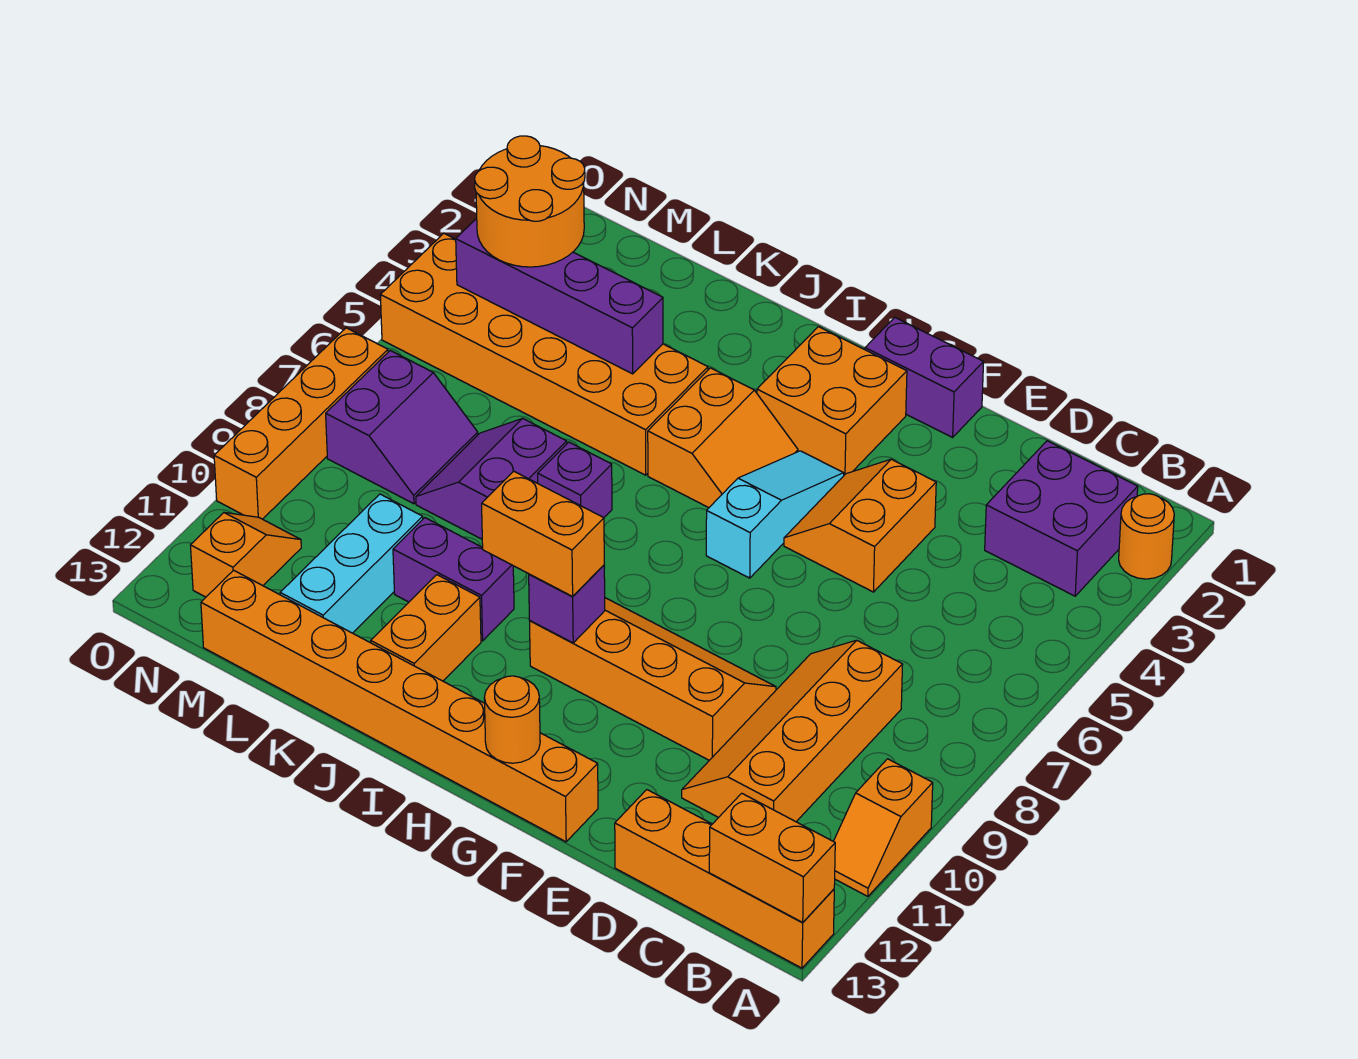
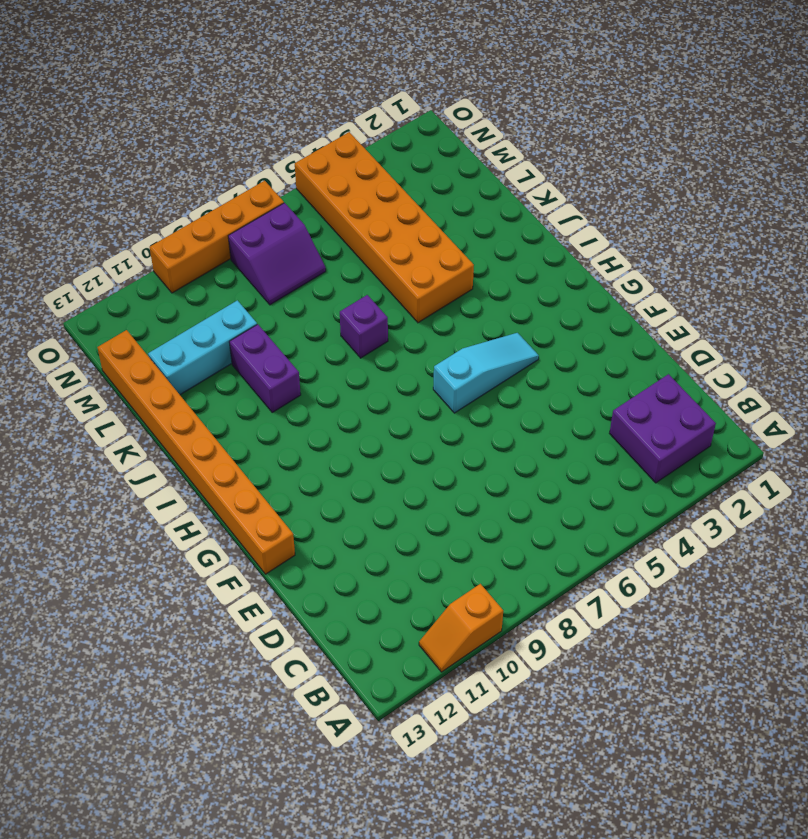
none -> orange round brick A2 level 1
none -> orange brick A13:D13 level 1
none -> orange slope C8:D11 level 1 top C

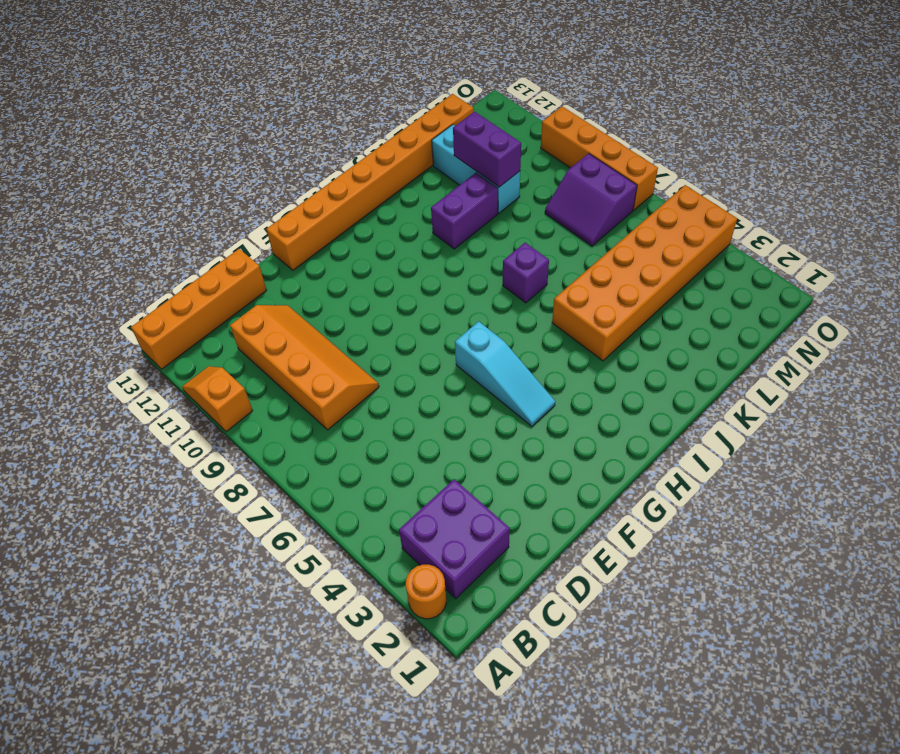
purple brick L10:L11 level 2 -> purple brick F1:G1 level 1
none -> orange slope E4:F5 level 1 top E
none -> orange slope E9:H10 level 1 top 10
none -> orange brick G2:H3 level 1

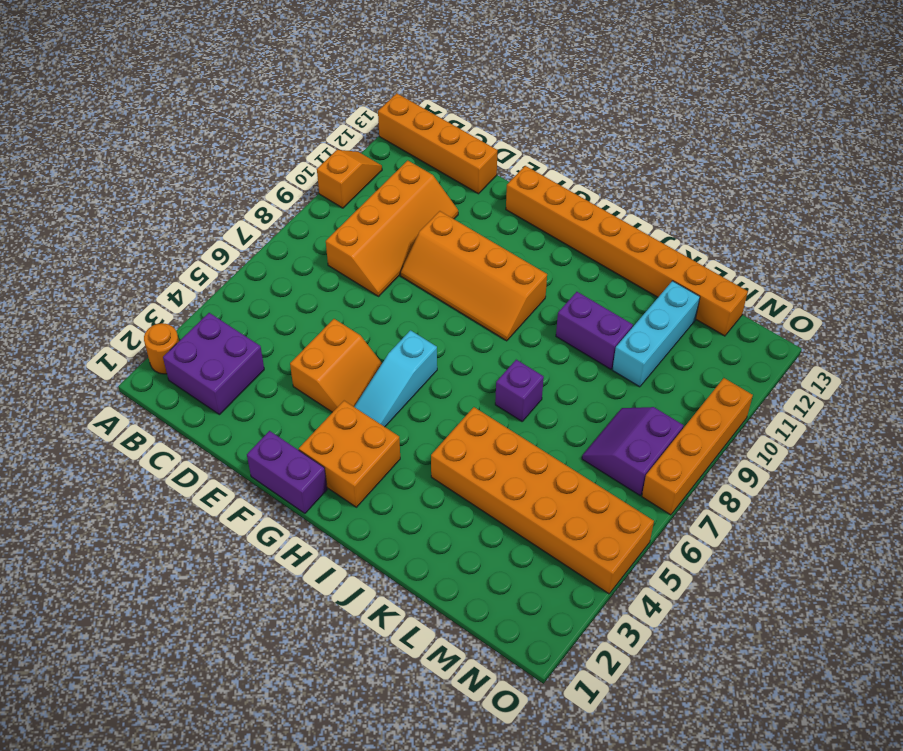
none -> orange slope H4:I5 level 1 top I
none -> orange brick J11:J12 level 1
none -> purple slope K7:L8 level 1 top K

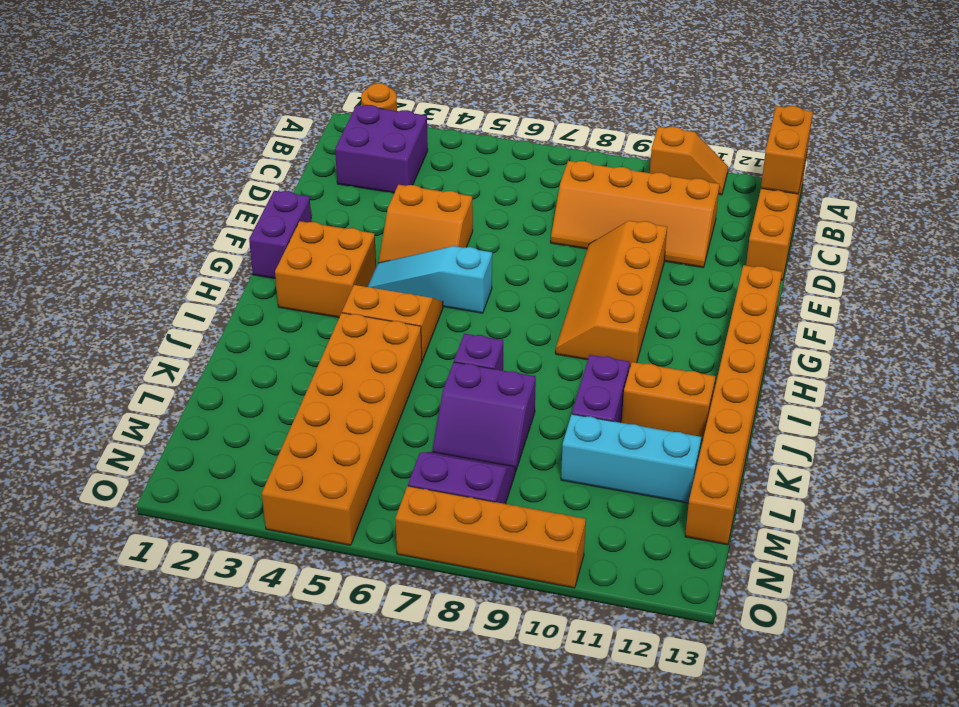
none -> orange slope N11:N12 level 1 top 12
none -> orange round brick G13 level 2
none -> purple brick H10 level 2

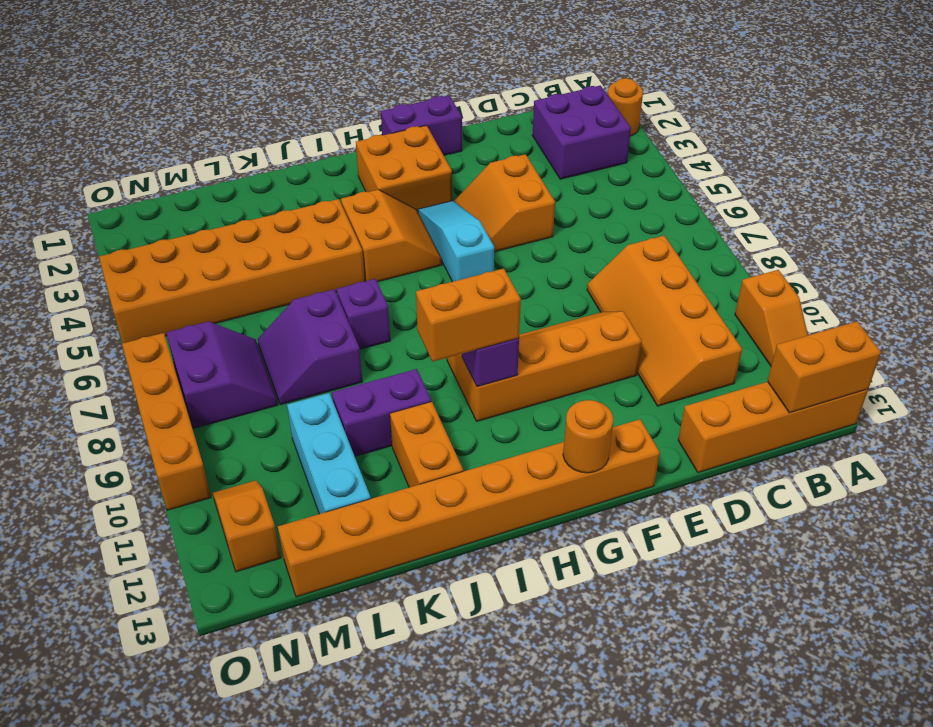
none -> purple brick K4:N4 level 2
none -> orange round brick M3:N4 level 3

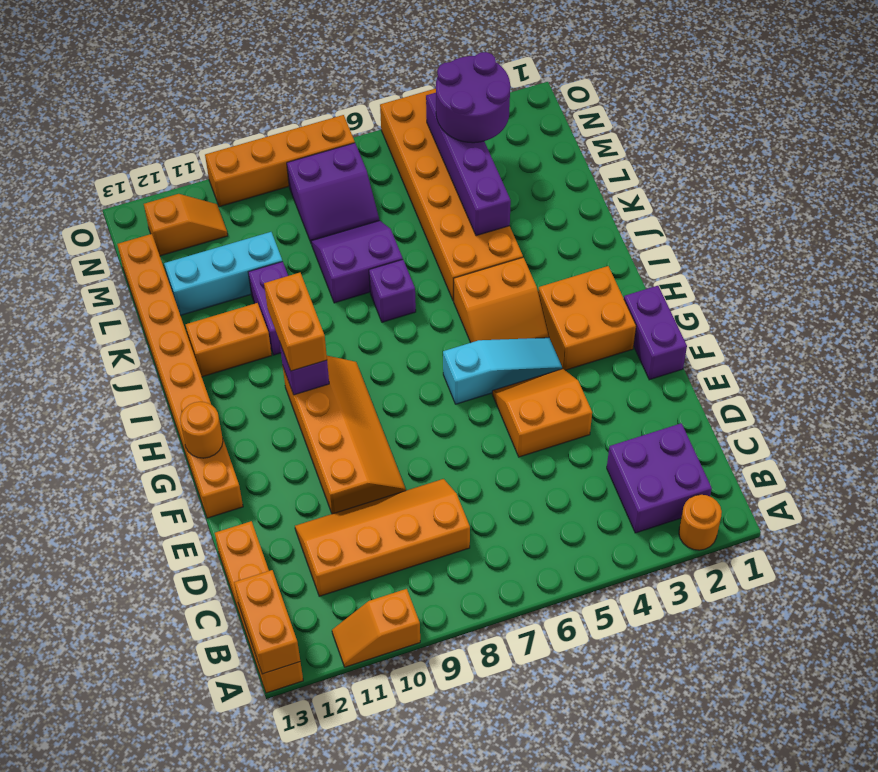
purple round brick M3:N4 level 3 -> orange round brick M3:N4 level 3

